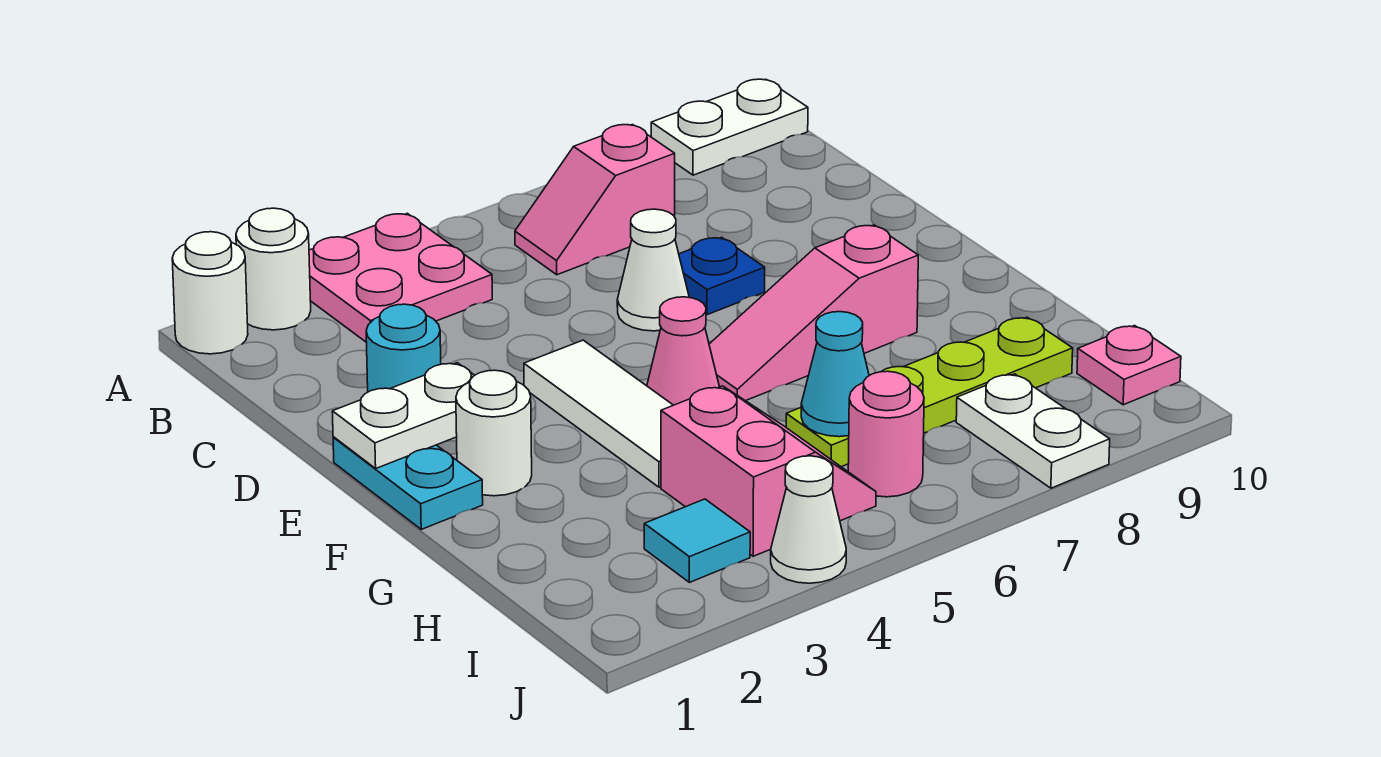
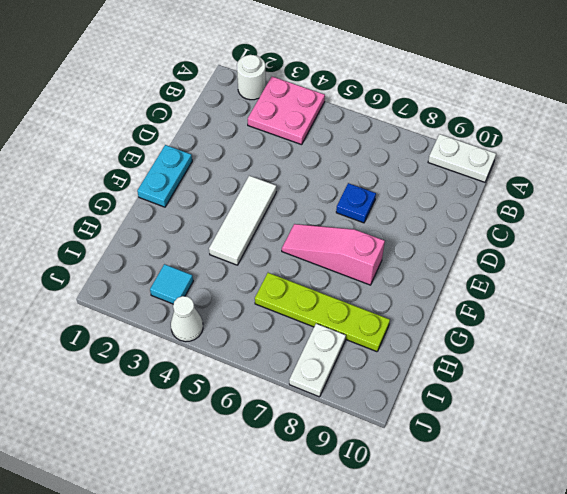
none -> white round brick A1 level 1
none -> pink slope B6:B7 level 1 top 7
none -> cyan round brick D2 level 1

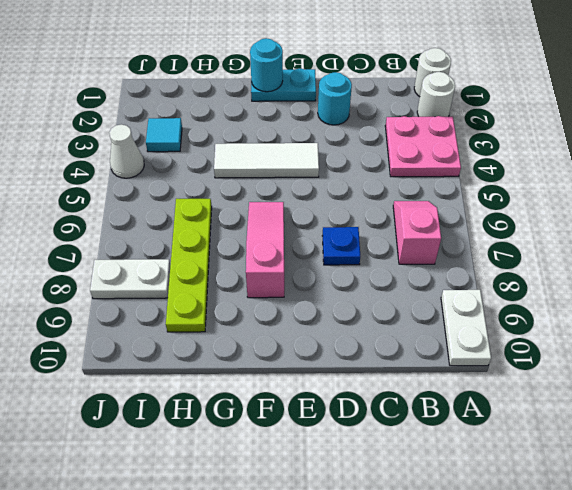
cyan round brick F1 level 2 -> none
none -> white cone D6 level 1
none -> white round brick F2 level 1
none -> pink cone F5 level 1

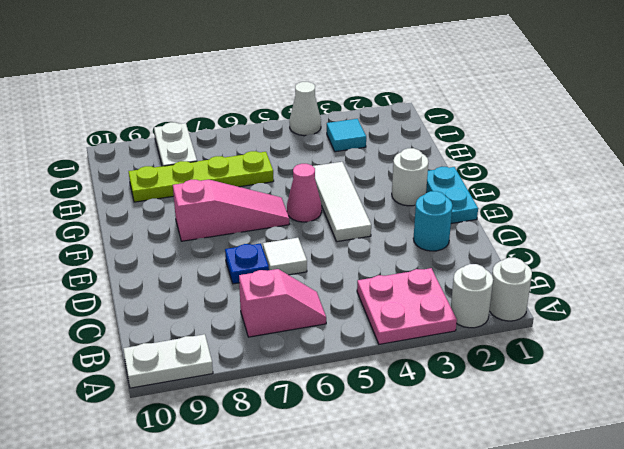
white tile D6 level 1 -> white cone D6 level 1
none -> pink slope H4:I5 level 1 top 4
none -> pink round brick I6 level 1
none -> pink plate I10 level 1

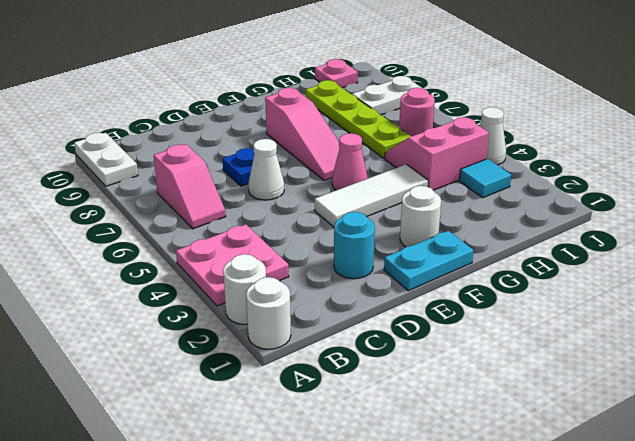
none -> white plate E1:E2 level 2
none -> cyan cone H6 level 2

